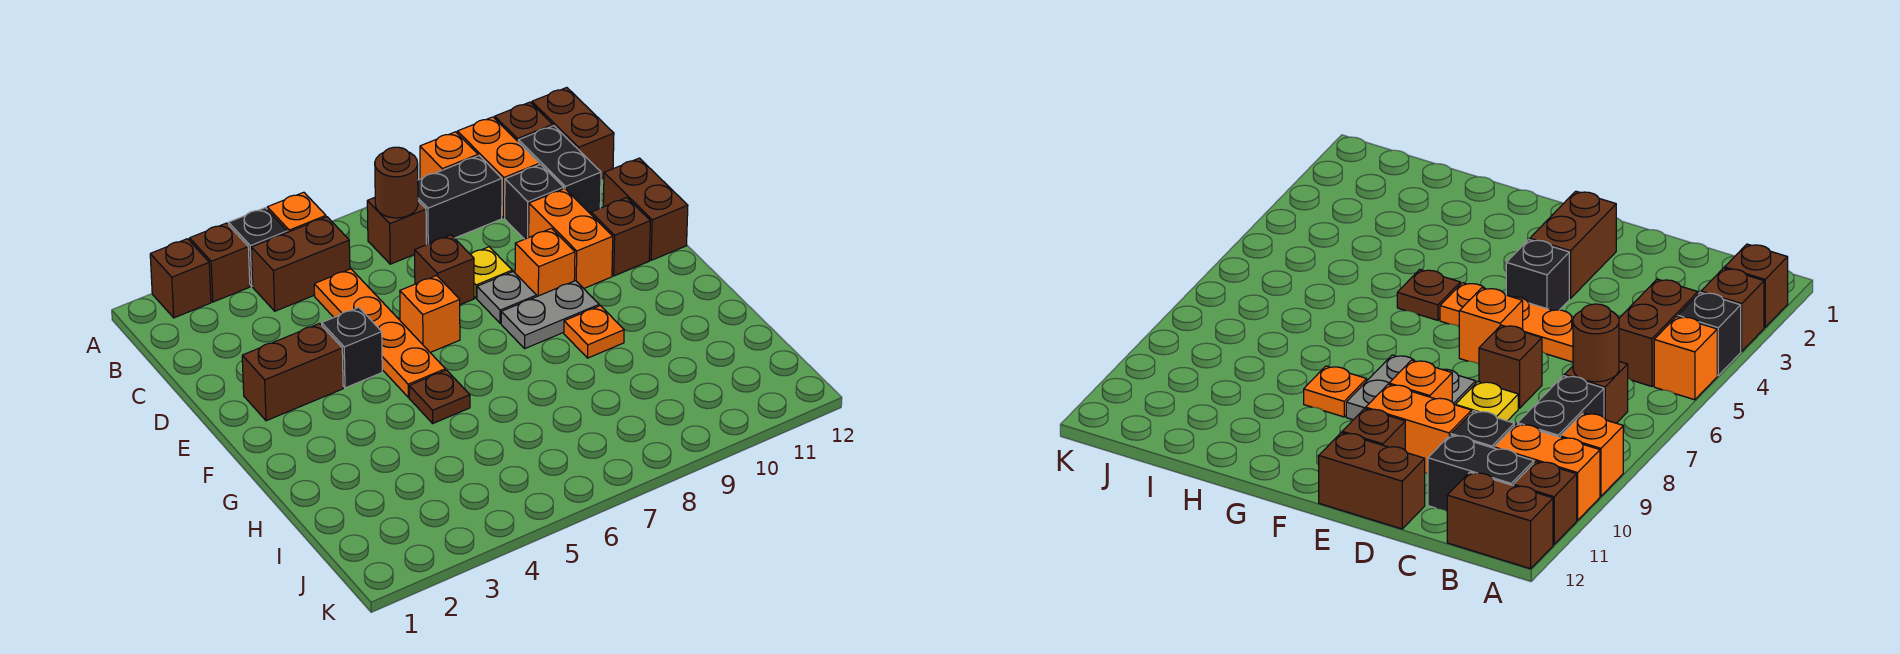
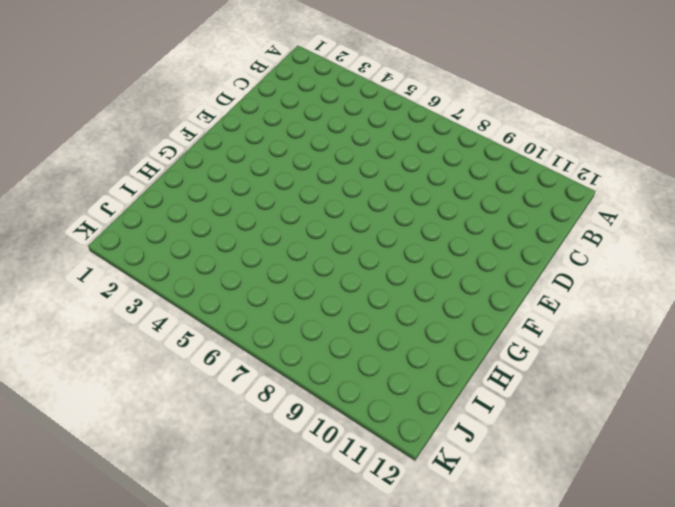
none -> brown brick A2 level 1
none -> brown brick A3 level 1
none -> black brick A4 level 1

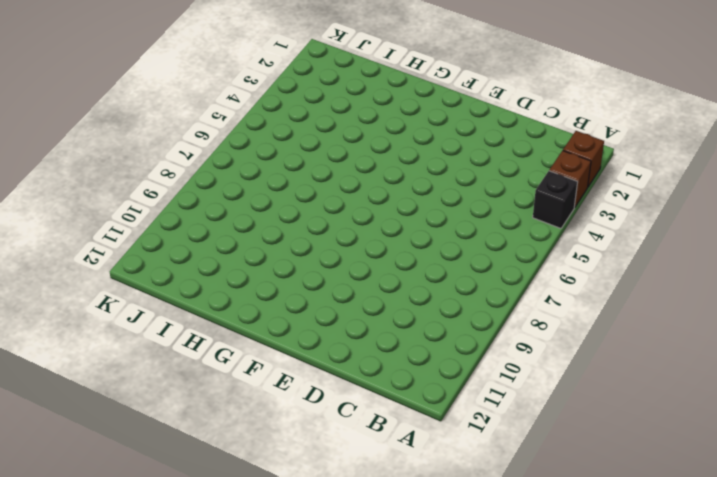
none -> orange brick A5 level 1
none -> orange brick A9 level 1
none -> orange brick A10:B10 level 1

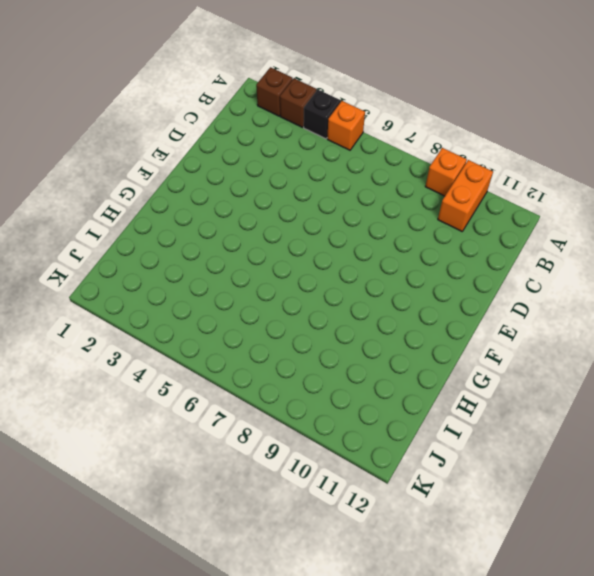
none -> brown brick A11 level 1
none -> brown brick A12:B12 level 1
none -> brown brick B4:B5 level 1

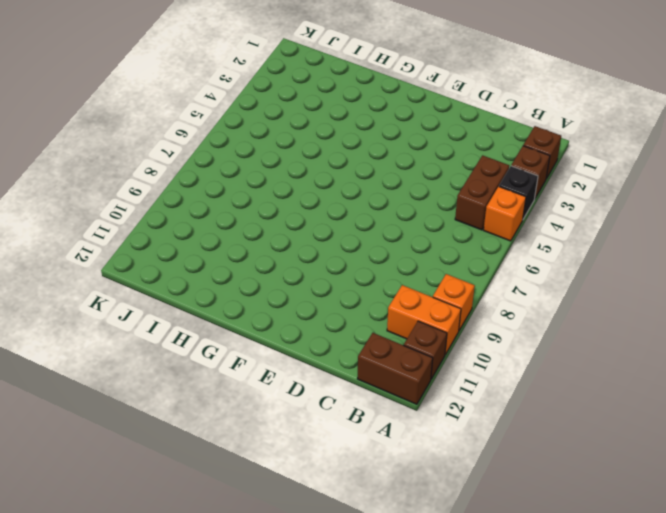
none -> brown brick B7 level 1
none -> black brick B8:B9 level 1
none -> black brick B11:C11 level 1

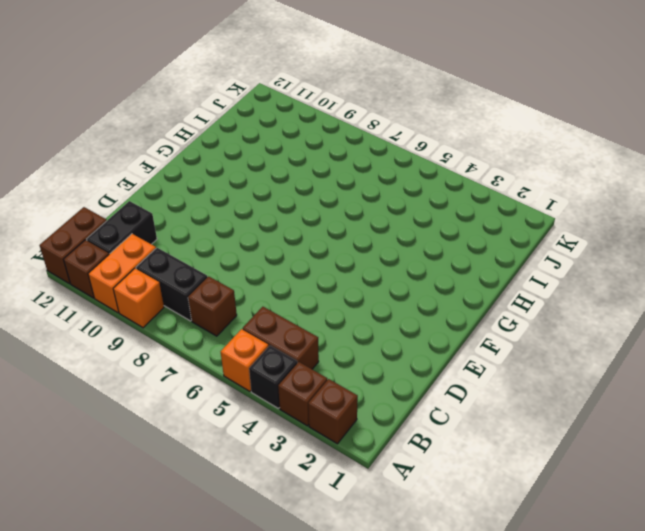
none -> orange plate C5:F5 level 1
none -> black brick C10 level 1
none -> brown brick D7 level 1

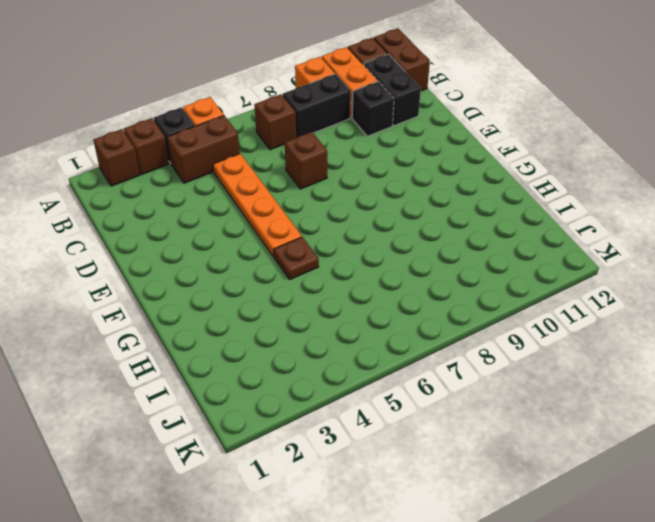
none -> yellow plate D8 level 1
none -> orange brick D10:E10 level 1
none -> brown brick D12:E12 level 1

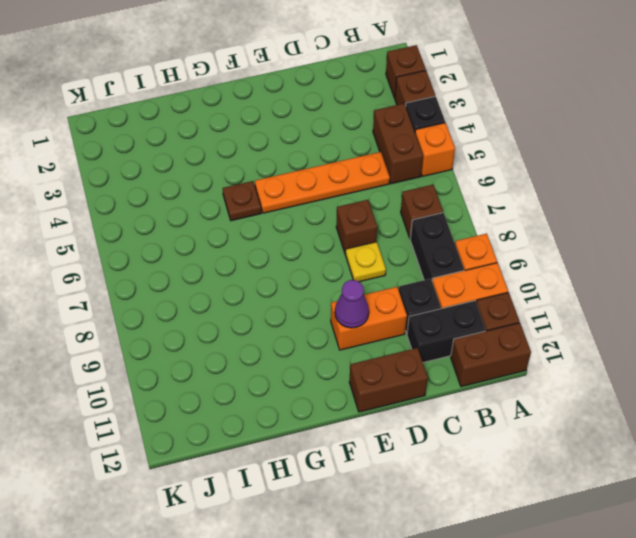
purple cone E10 level 2 -> none
none -> brown brick E2:E3 level 1
none -> black brick E4 level 1
none -> orange brick E6 level 1

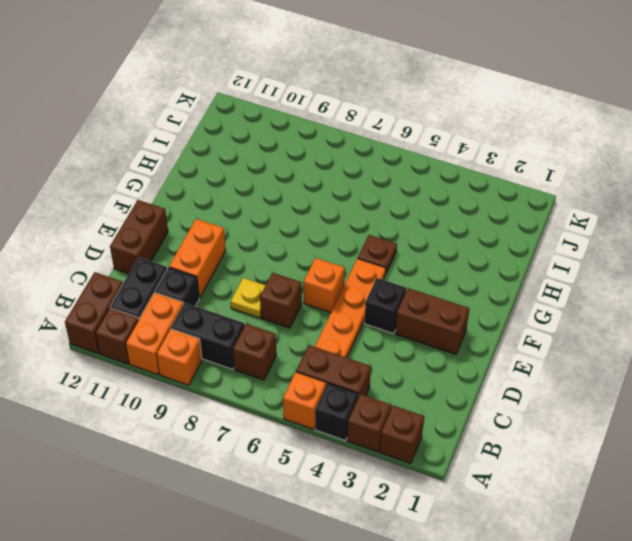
none -> grey plate E8 level 1
none -> orange brick E9 level 1
none -> brown brick E11 level 1

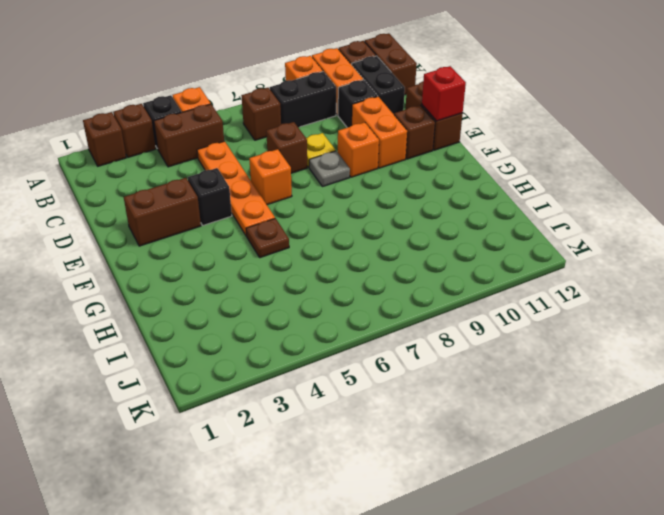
red brick E12 level 2 -> none
none -> grey plate F8:F9 level 1
none -> orange plate G9 level 1
none -> brown round brick B7 level 2

